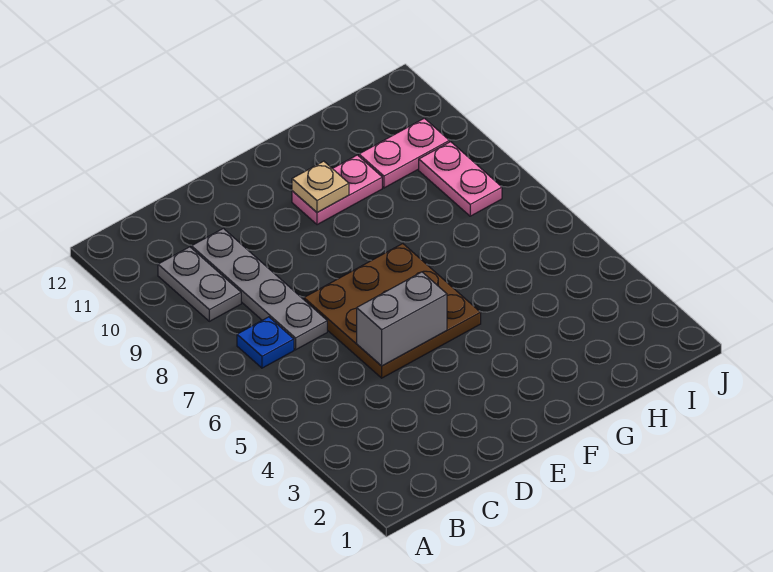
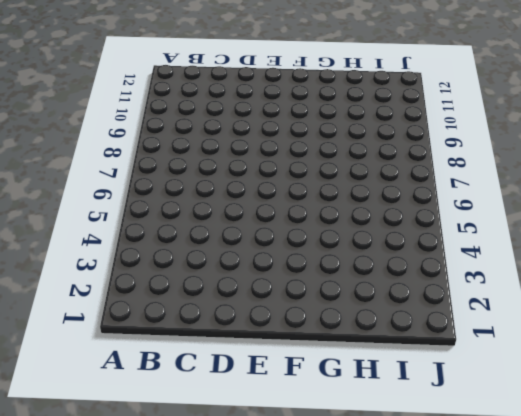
none -> blue plate B7 level 1
none -> grey plate B9:B10 level 1

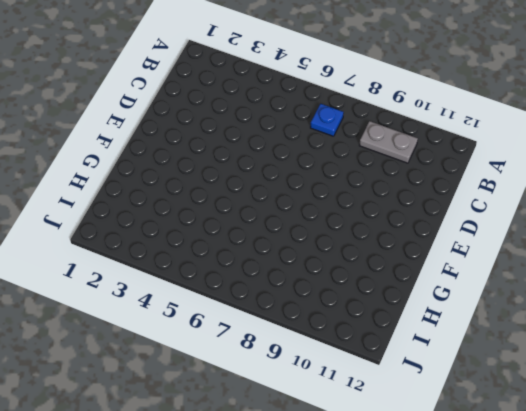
none -> grey plate C7:C10 level 1
none -> brown plate D5:F7 level 1

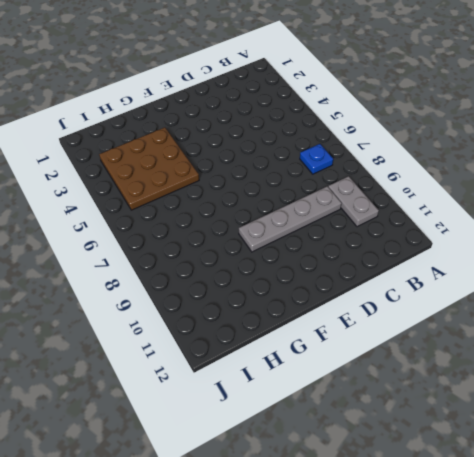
grey plate C9:F9 level 1 -> grey plate C7:C10 level 1
brown plate G3:I5 level 1 -> brown plate D5:F7 level 1
none -> pink plate F10:G10 level 1
none -> pink plate H10:I10 level 1

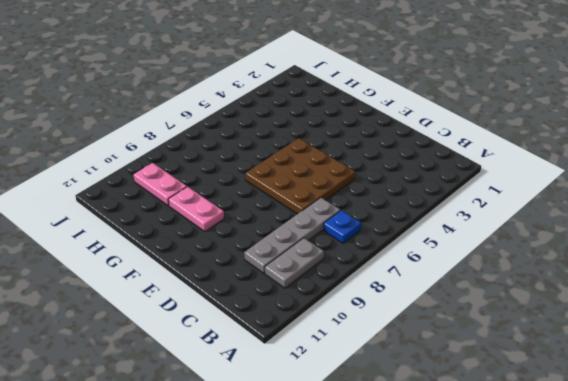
none -> pink plate I8:I9 level 1
none -> grey brick D5:E5 level 2

